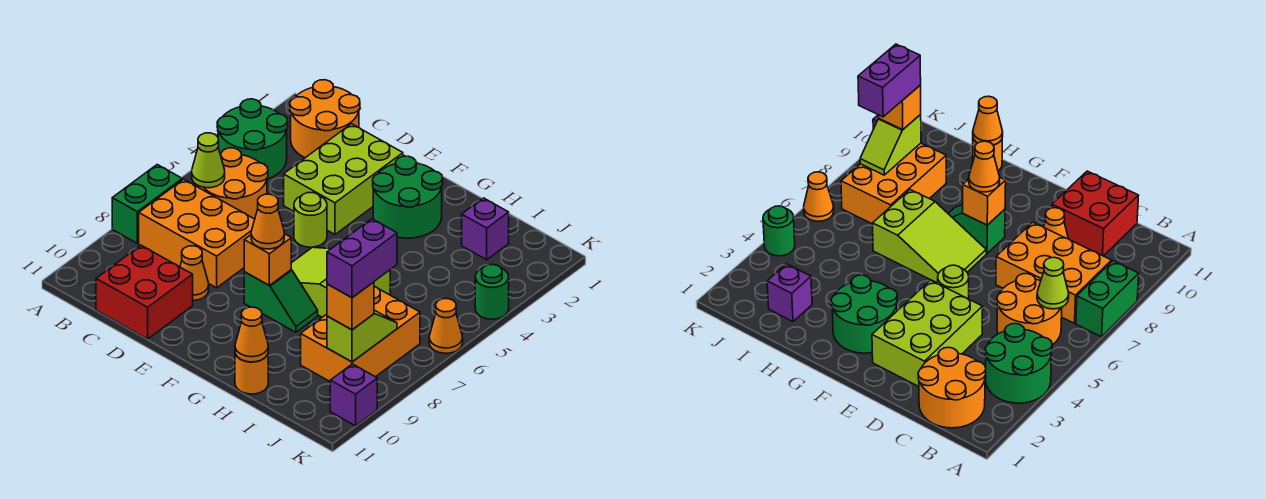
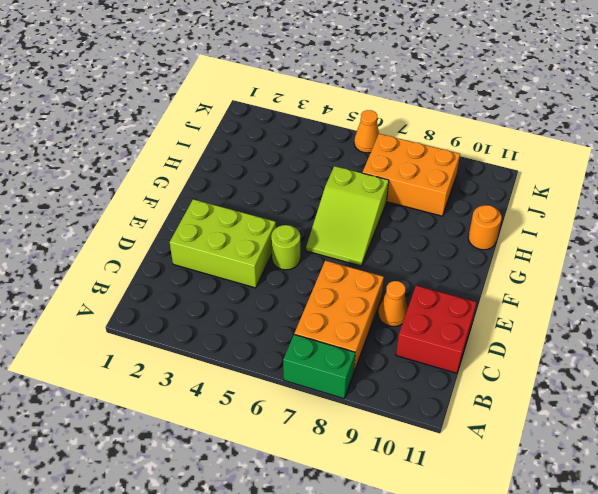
none -> green round brick A3:B4 level 1
none -> orange round brick B1:C2 level 1
none -> orange round brick B5:C6 level 1

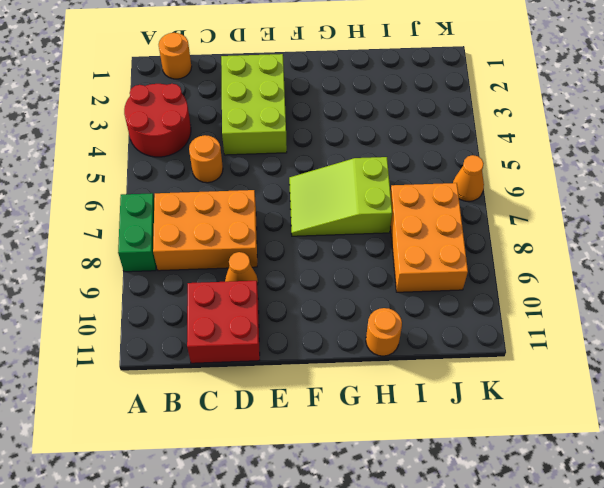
red round brick A3:B4 level 1 -> green round brick A3:B4 level 1
orange round brick B1 level 1 -> orange round brick B1:C2 level 1
orange round brick C5 level 1 -> orange round brick B5:C6 level 1
none -> lime round brick E5 level 1
none -> green round brick F2:G3 level 1
none -> green slope F8:G8 level 1 top F

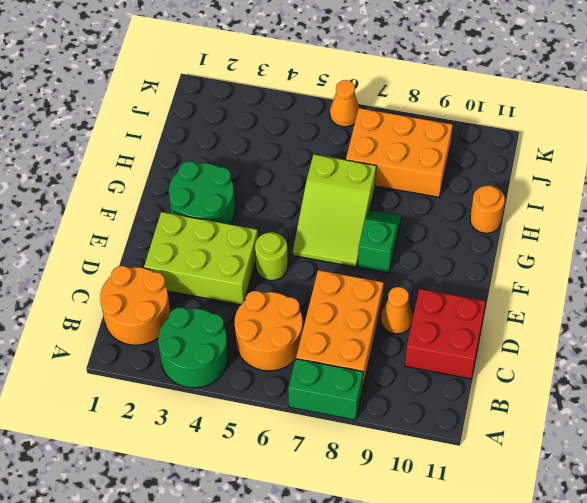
none -> purple brick I2 level 1
none -> green round brick K4 level 1
none -> purple brick K10 level 1

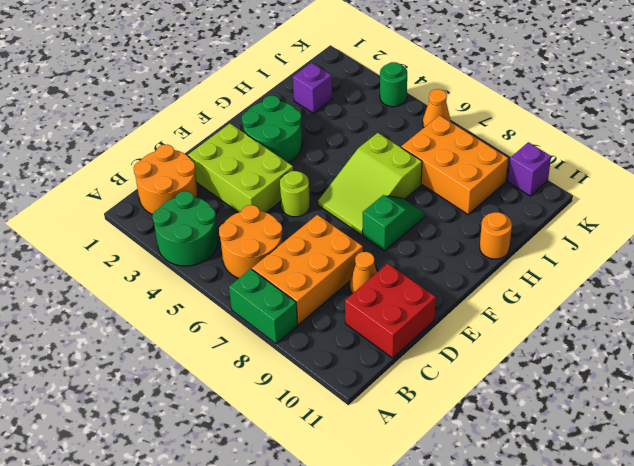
none -> lime cone B6 level 2
none -> orange brick F8 level 2
none -> orange cone H11 level 2

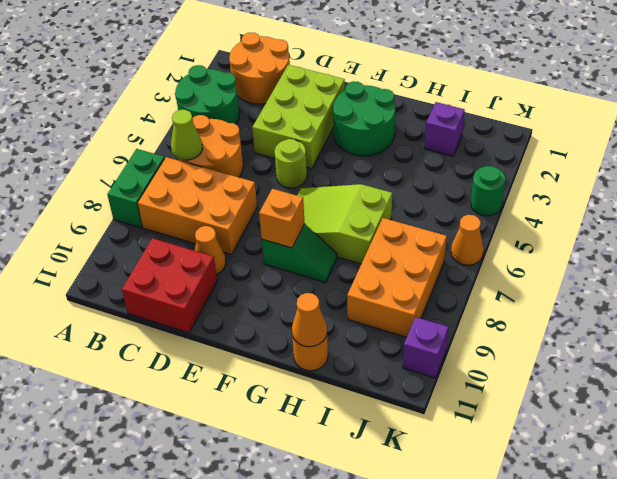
none -> lime slope J8:J9 level 2 top 9
none -> orange cone F8 level 3
none -> orange brick J9 level 3

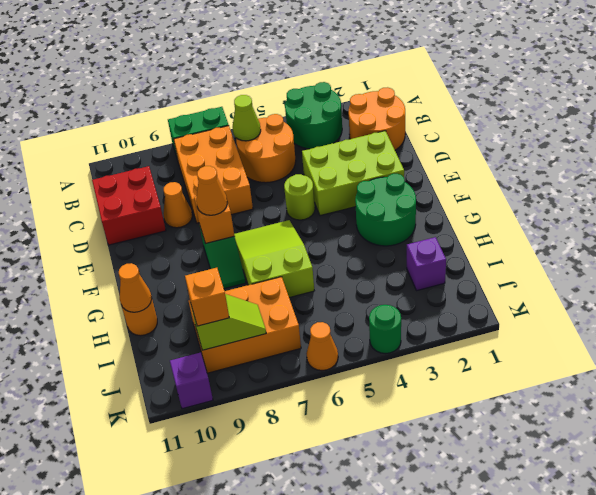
none -> purple brick J8:J9 level 4

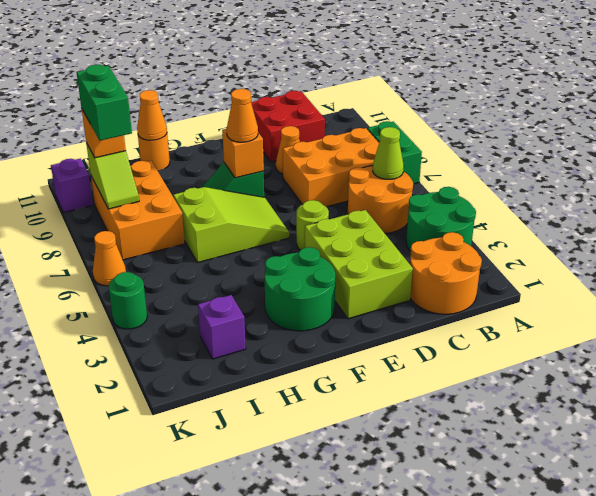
green brick J8:J9 level 4 -> purple brick J8:J9 level 4

